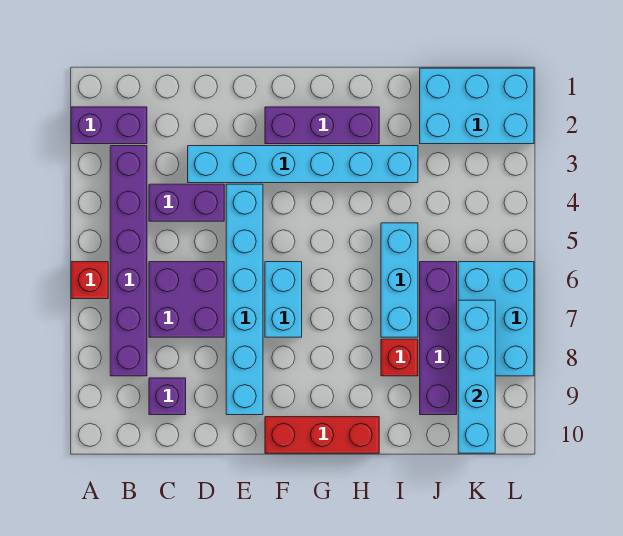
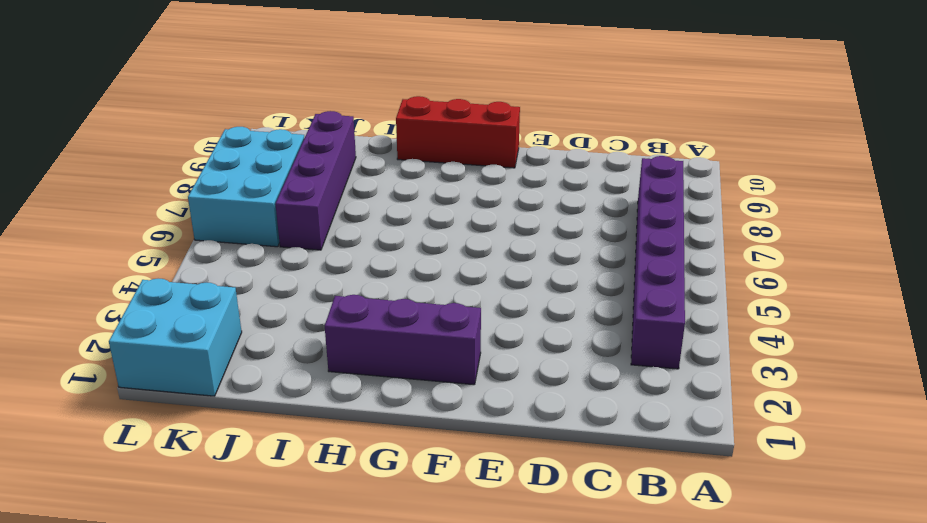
cyan brick K1:L2 level 1 -> cyan brick J1:L2 level 1
none -> purple brick A2:B2 level 1
none -> red brick A6 level 1
none -> purple brick C4:D4 level 1

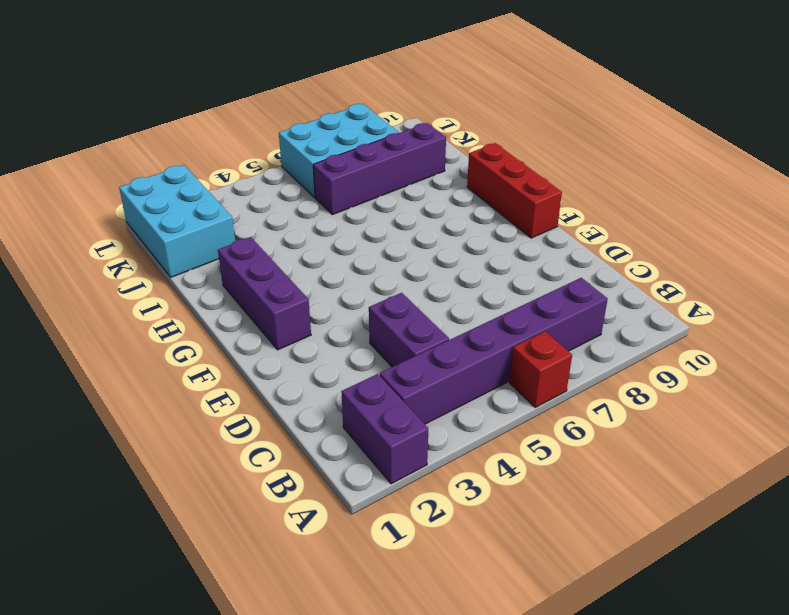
none -> purple brick C6:D7 level 1
none -> purple brick C9 level 1
none -> cyan brick D3:I3 level 1

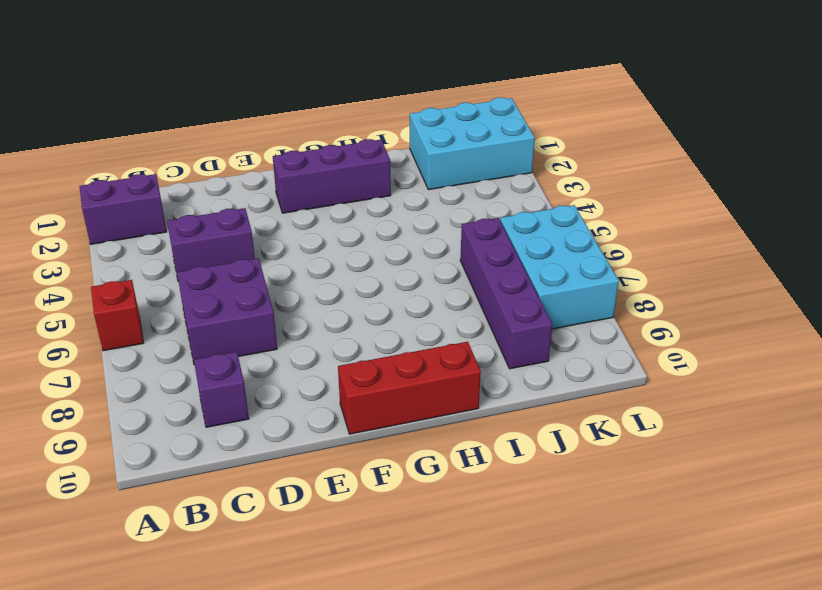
none -> purple brick B3:B8 level 1
none -> cyan brick D3:I3 level 1
none -> cyan brick E4:E9 level 1

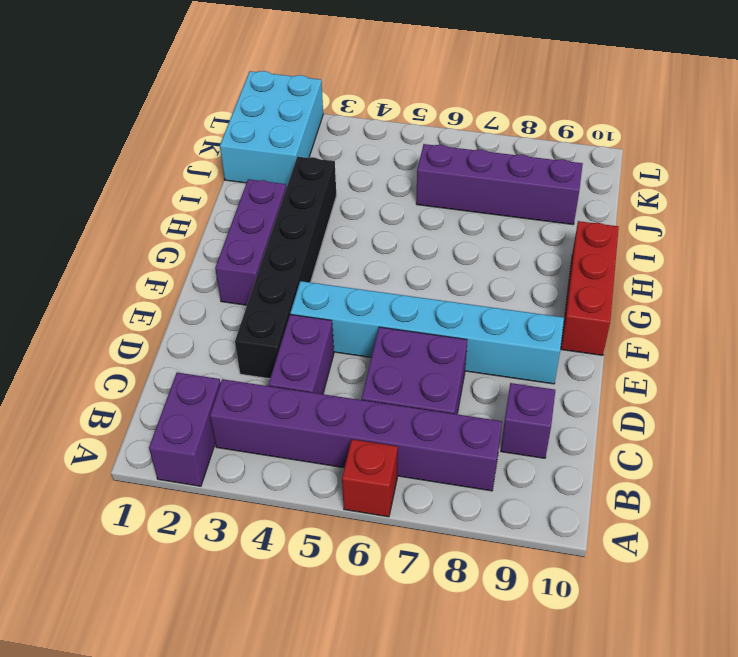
black brick D3:I3 level 1 -> cyan brick D3:I3 level 1
none -> cyan brick F6:F7 level 1
none -> cyan brick I5:I7 level 1
none -> red brick I8 level 1

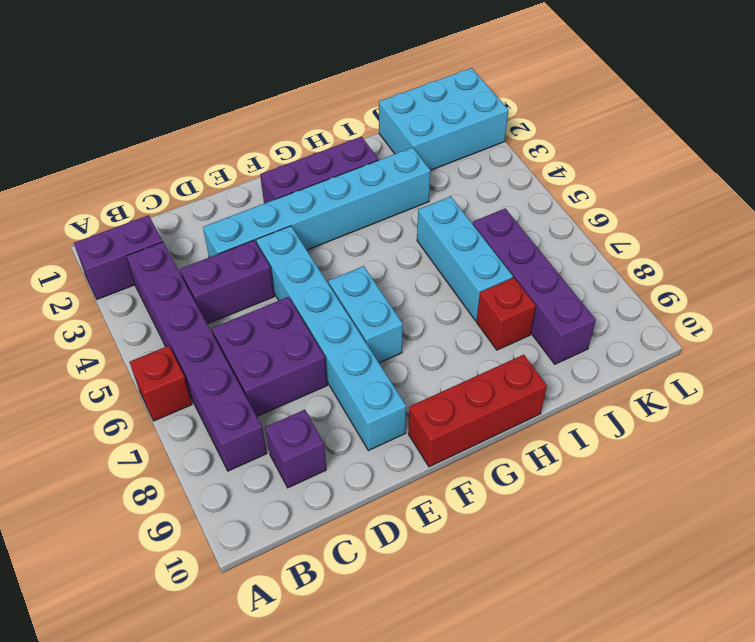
none -> cyan brick K6:L8 level 1
none -> cyan brick K7:K10 level 2

